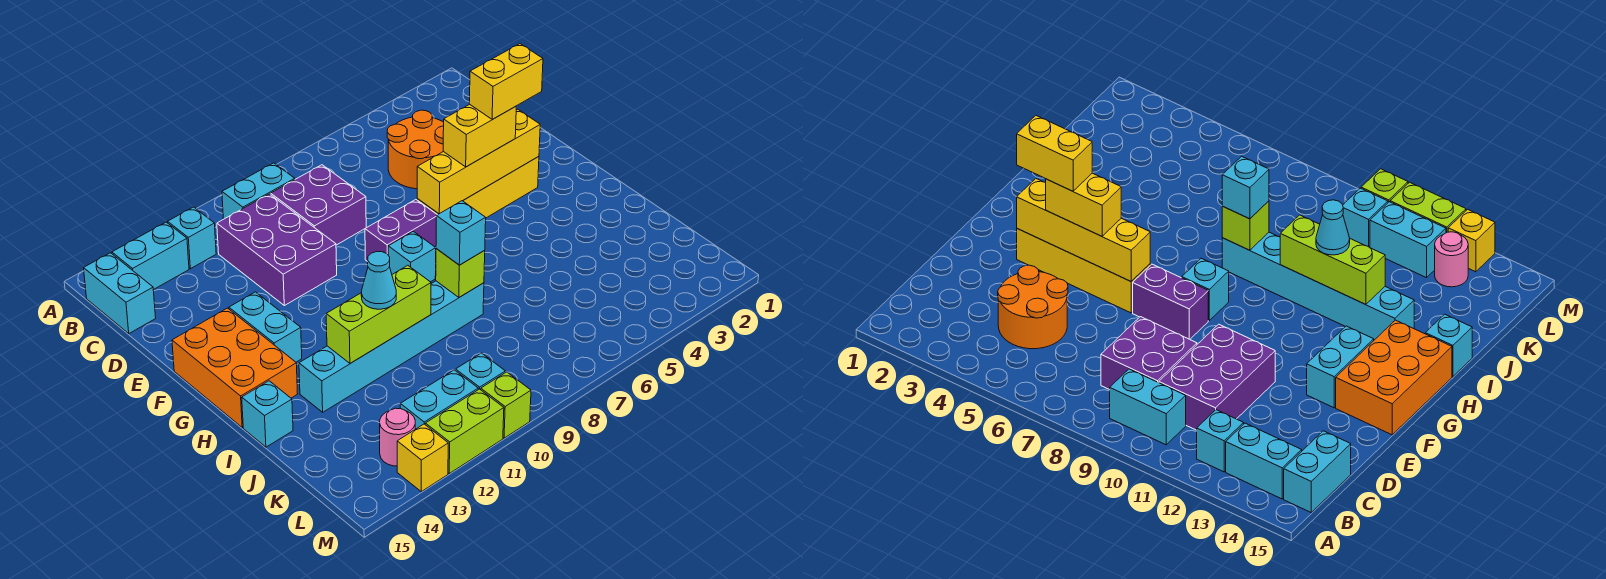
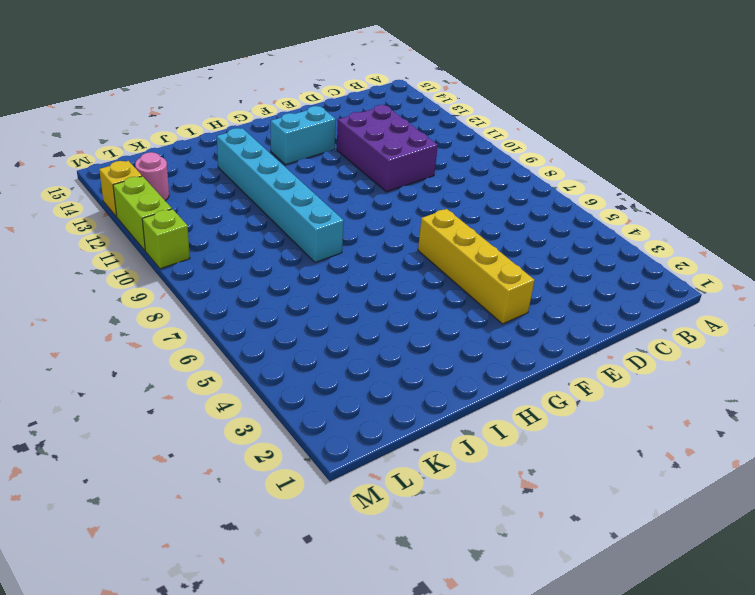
purple brick D10:E12 level 1 -> purple brick C10:E11 level 1
none -> cyan brick B9:B10 level 1
none -> cyan brick B12 level 1
none -> cyan brick B13:B14 level 1

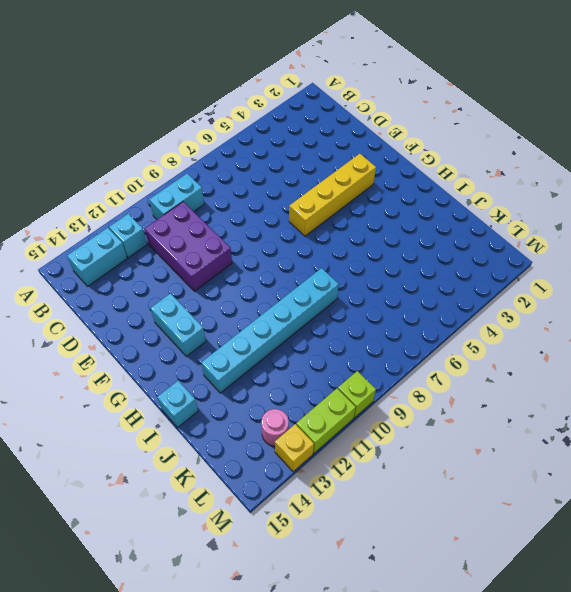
none -> cyan brick B15:C15 level 1
none -> orange round brick C4:D5 level 1
none -> purple brick C8:D9 level 1

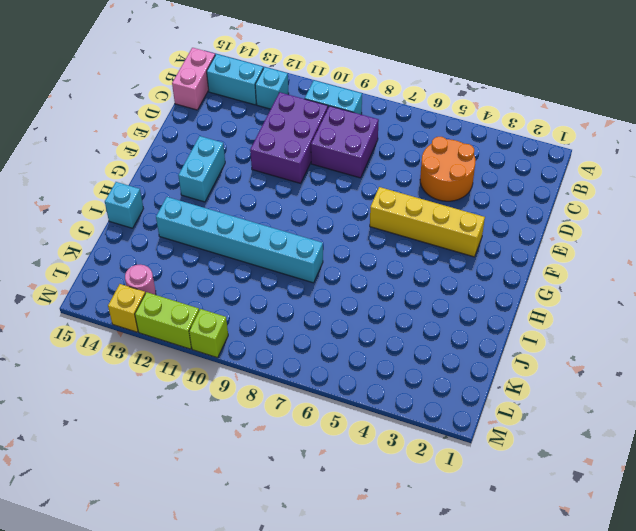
pink brick B15:C15 level 1 -> cyan brick B15:C15 level 1
none -> purple brick F7:F8 level 1
none -> orange brick F14:H15 level 1
none -> cyan brick G8 level 1

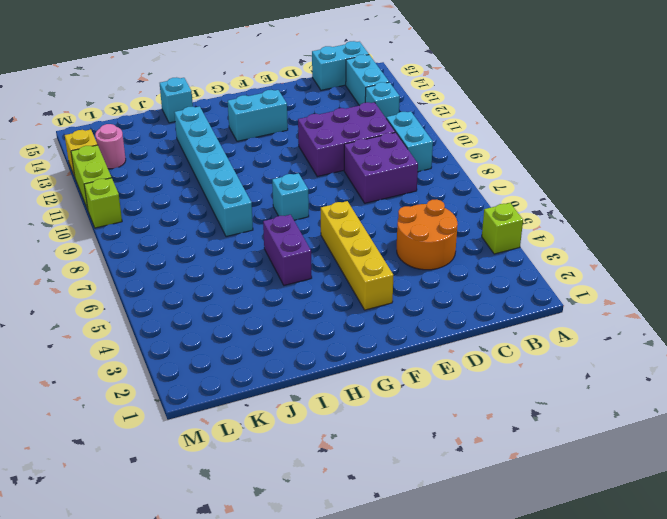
lime brick A4 level 1 -> lime brick I8 level 2
purple brick H5:H6 level 1 -> purple brick F7:F8 level 1
none -> orange brick F14:H15 level 1
none -> cyan brick L10 level 1
none -> cyan brick L11:L12 level 1

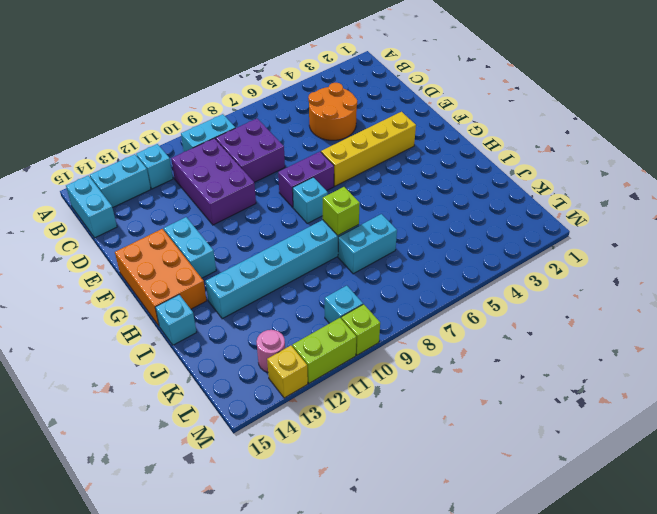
cyan brick J7:J8 level 1 -> cyan brick L11:L12 level 1
none -> yellow brick F3:F6 level 2
none -> lime brick I10:I12 level 2
none -> yellow brick F4:F5 level 3

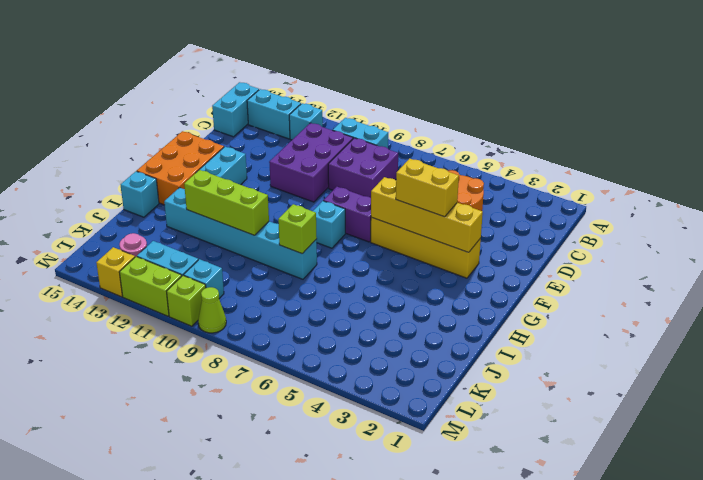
lime cone M9 level 1 -> none
none -> cyan brick I8 level 3
none -> cyan cone I11 level 3
none -> yellow brick F3:F4 level 4

